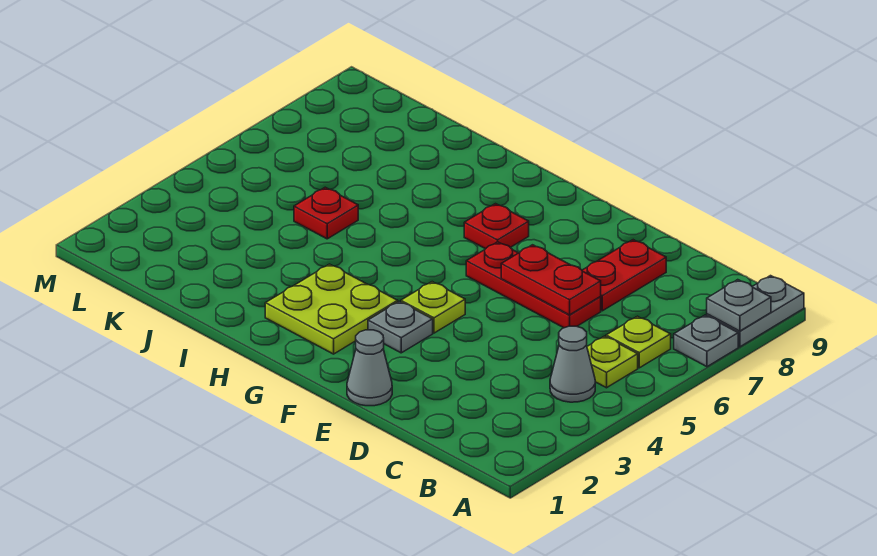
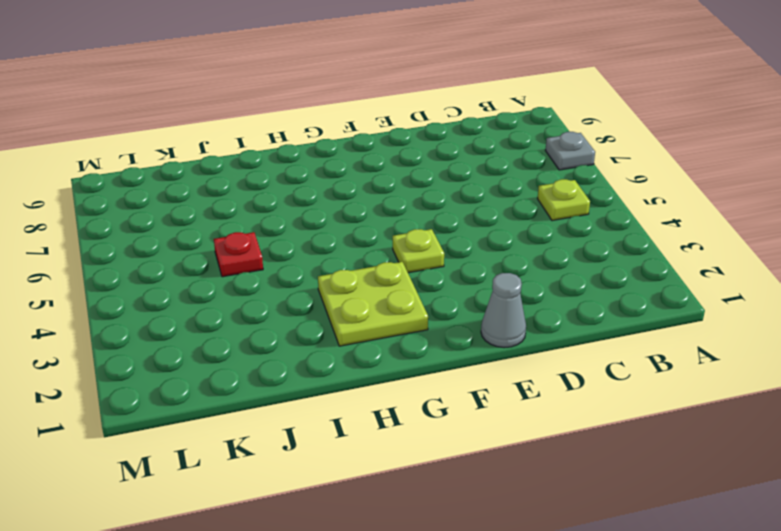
none -> grey plate A8:A9 level 1
none -> grey cone B4 level 1
none -> lime plate B6 level 1

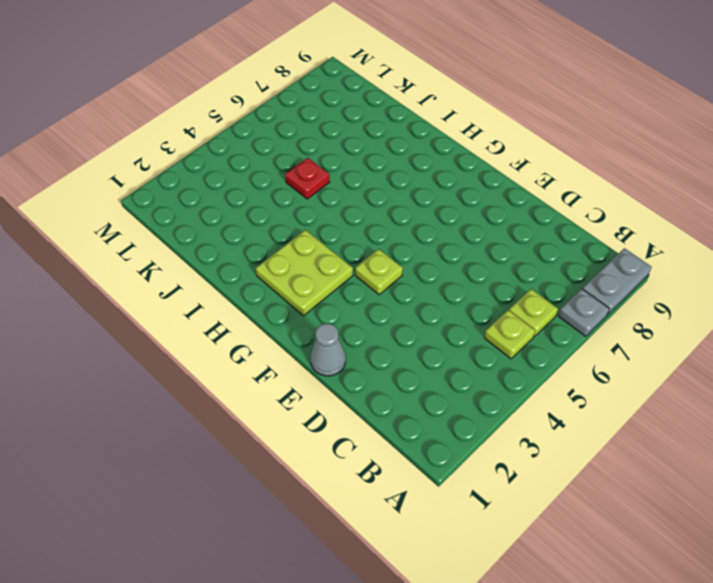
none -> grey cone B4 level 1
none -> red plate D6:F6 level 1
none -> red plate D7:D8 level 1

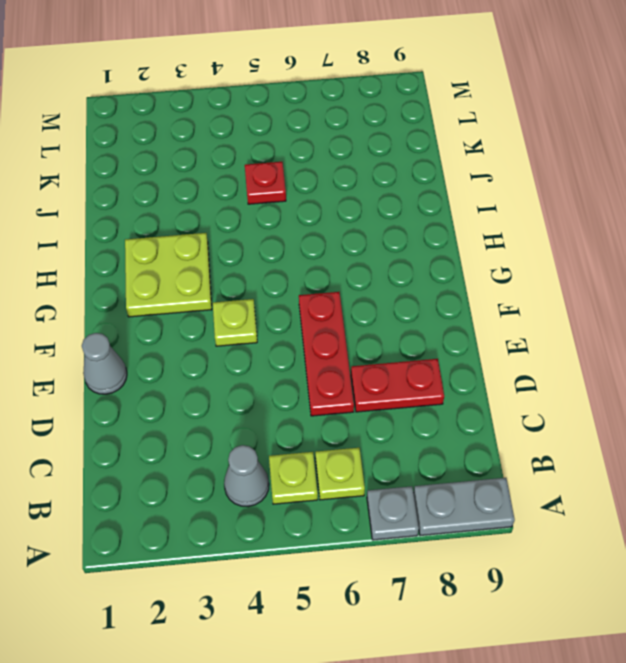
none -> grey plate F3 level 1
none -> red plate G7 level 1
none -> grey plate A8 level 2

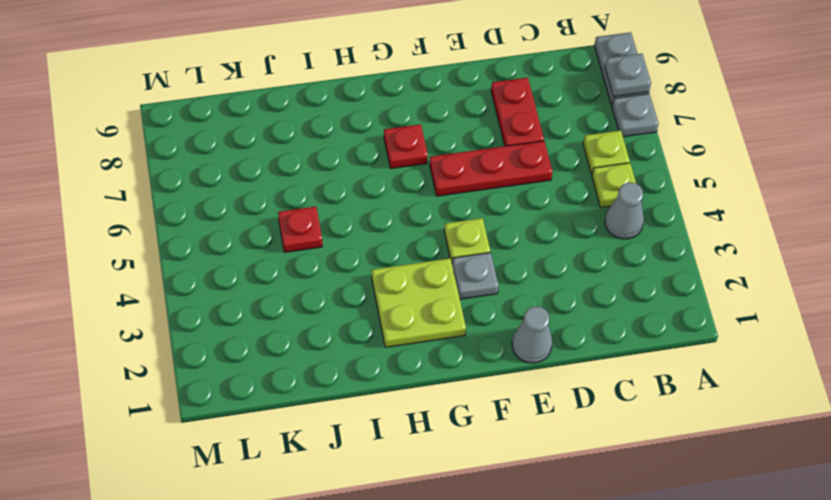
none -> red plate D6:E6 level 2

